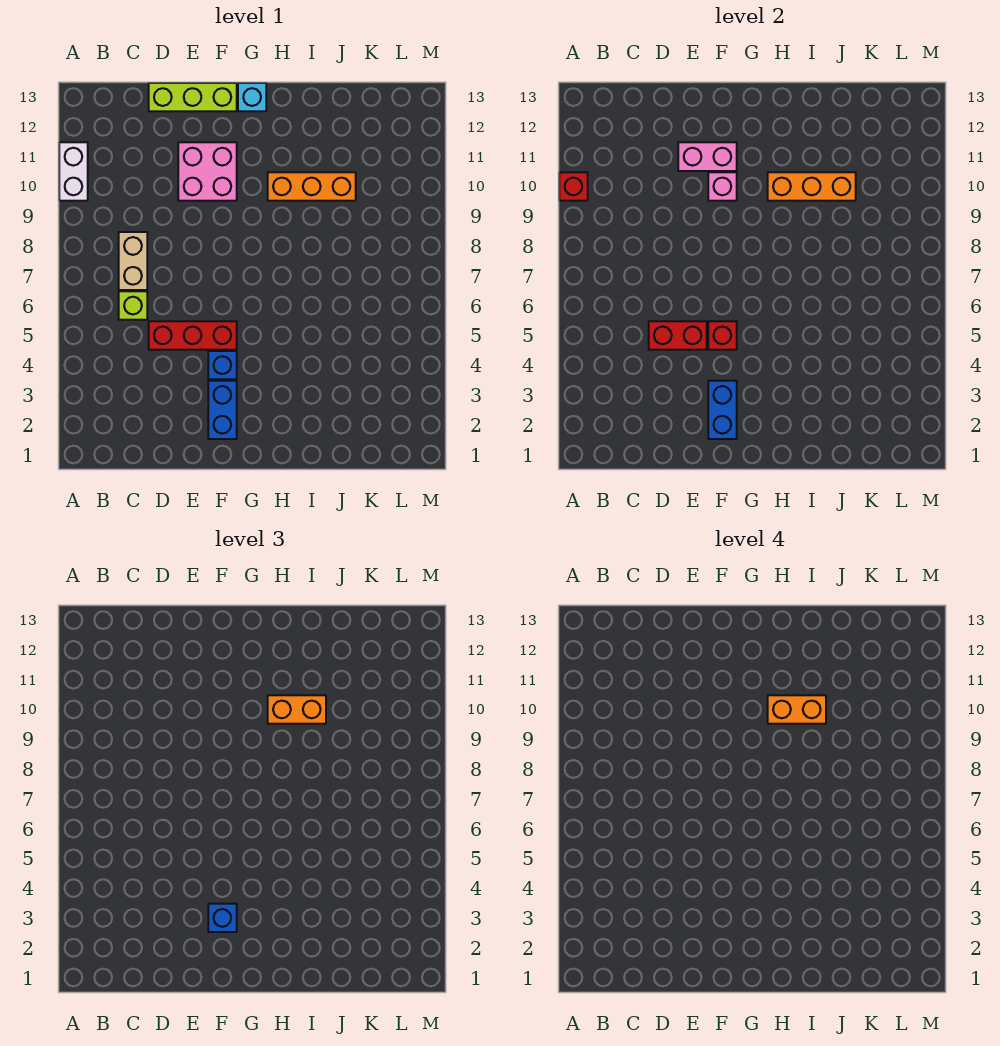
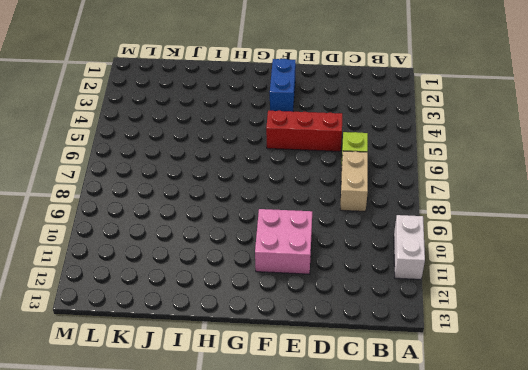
none -> lime brick D13:F13 level 1
none -> blue brick F4 level 1
none -> cyan brick G13 level 1

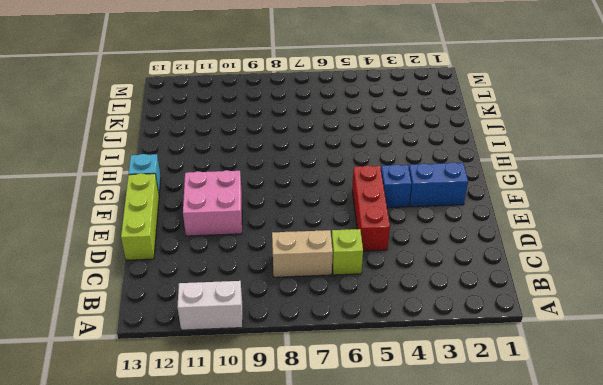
none -> orange brick H10:J10 level 1
none -> red brick A10 level 2
none -> red brick D5:E5 level 2

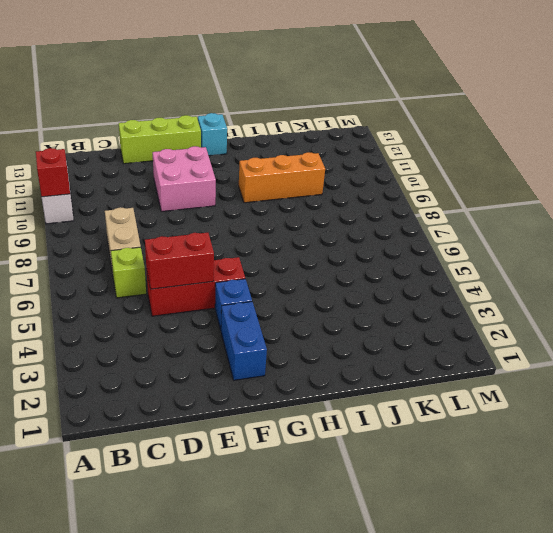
none -> pink brick E11:F11 level 2
none -> blue brick F2:F3 level 2
none -> red brick F5 level 2

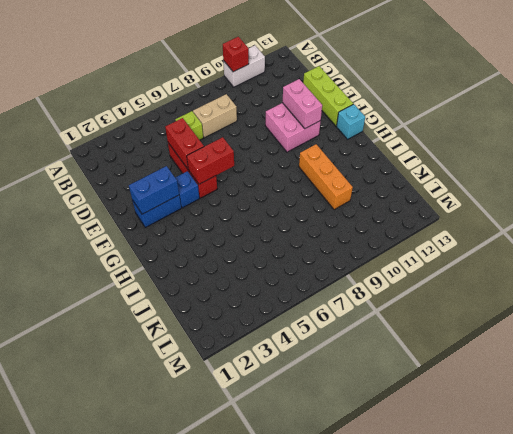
red brick F5:F6 level 2 -> red brick F5 level 2
none -> pink brick F10 level 2
none -> orange brick H10:J10 level 2
none -> blue brick F3 level 3

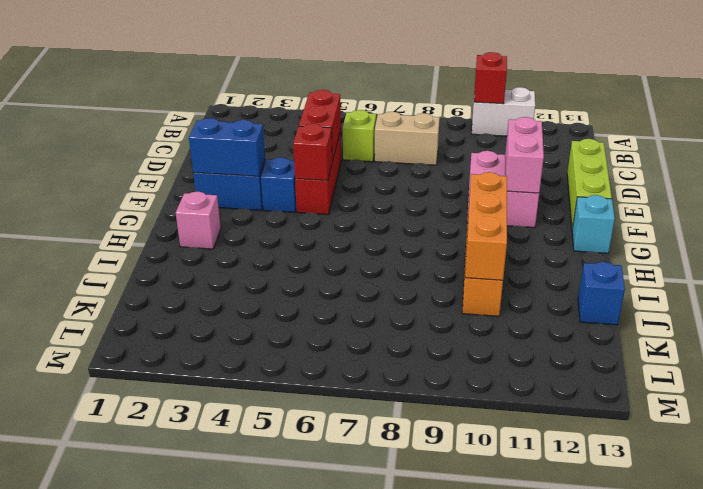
pink brick H2 level 1 -> pink brick F10 level 2
blue brick J13 level 1 -> blue brick F3 level 3
none -> orange brick H10:I10 level 3
none -> orange brick H10:I10 level 4

